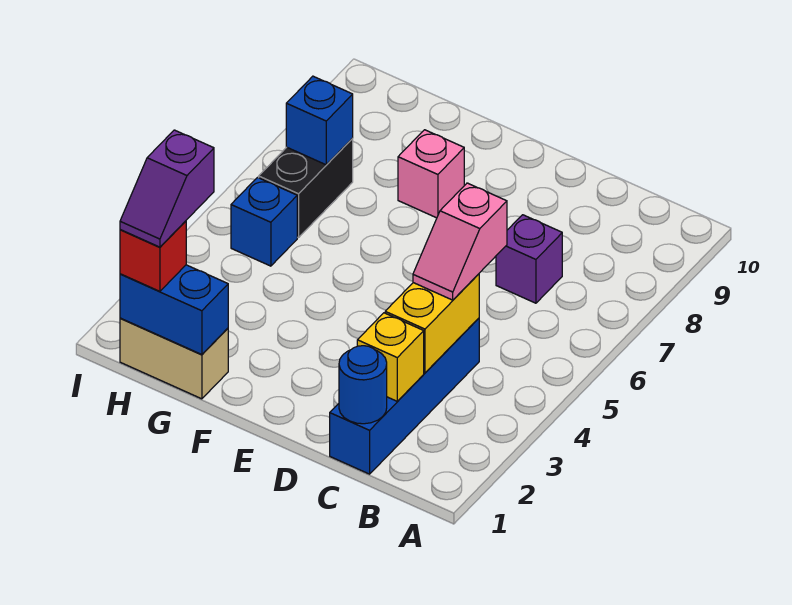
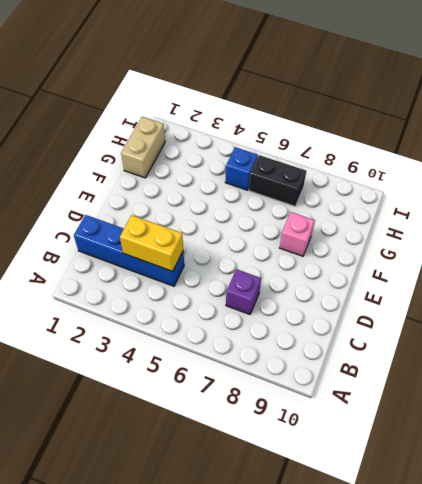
none -> blue round brick C1 level 2
none -> yellow brick C2 level 2
none -> blue brick G1:H1 level 2

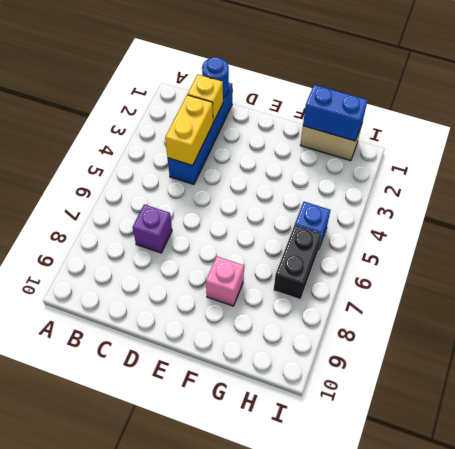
none -> blue brick H7 level 2
none -> pink slope C4:C5 level 3 top 5
none -> red brick H1 level 3

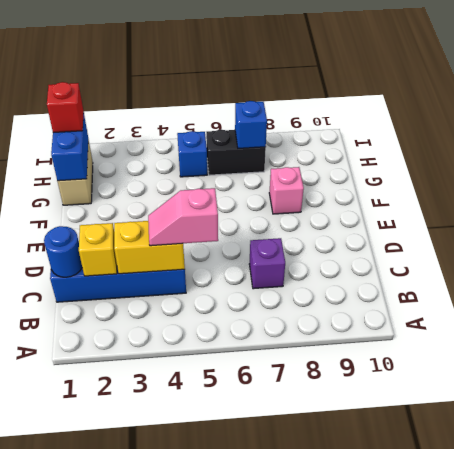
none -> purple slope H1:H2 level 4 top 2

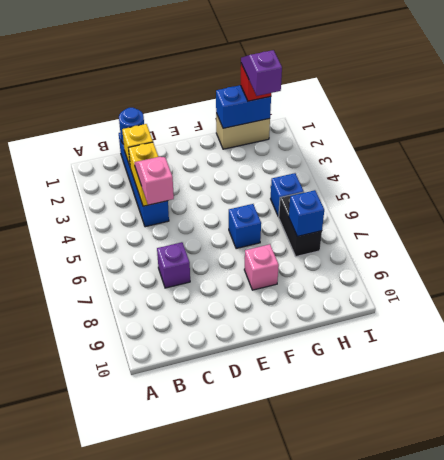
blue brick F6 level 1 -> none

